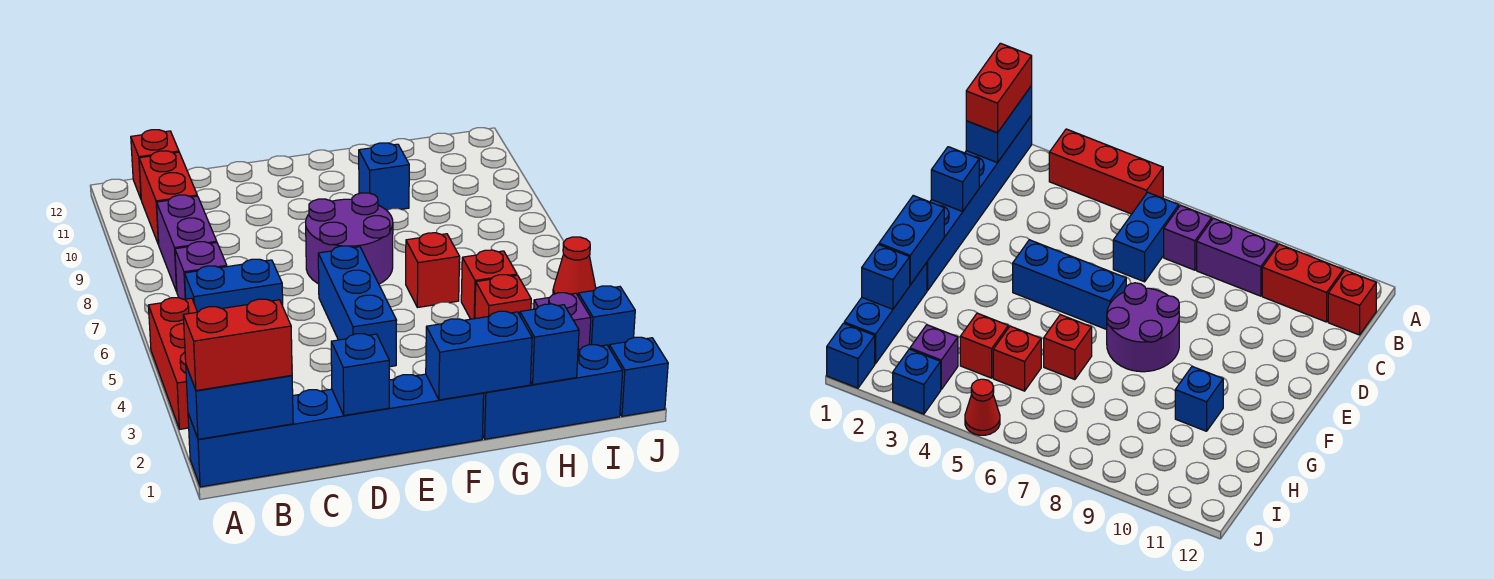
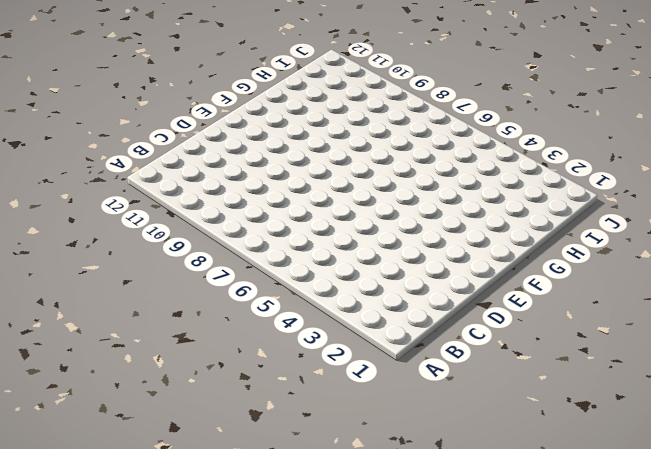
none -> blue brick A1:F1 level 1
none -> red brick A3:A5 level 1
none -> blue brick B6:C6 level 1

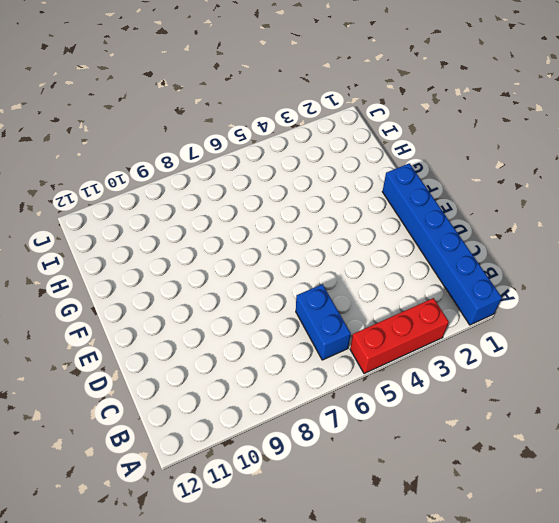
none -> purple brick B7 level 1
none -> purple brick B8:B9 level 1
none -> red brick B10:B11 level 1

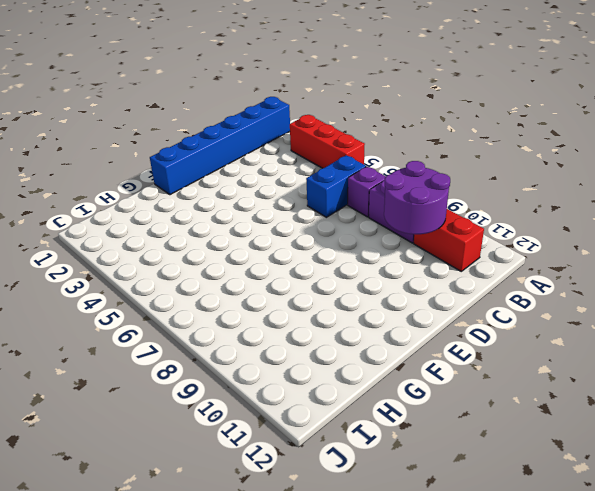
purple round brick B9:C10 level 2 -> purple round brick E7:F8 level 1
none -> red brick B12 level 1
none -> blue brick E4:E6 level 1
none -> blue brick G1:I1 level 1

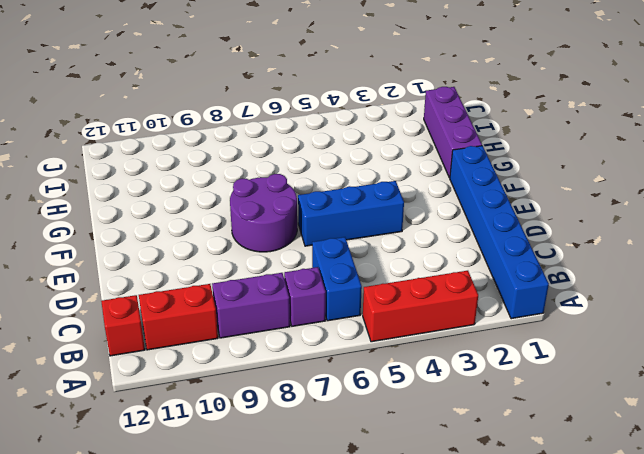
purple brick G1:I1 level 1 -> blue brick G1:I1 level 1
none -> red brick G6 level 1
none -> blue brick G10 level 1
none -> red brick H4 level 1

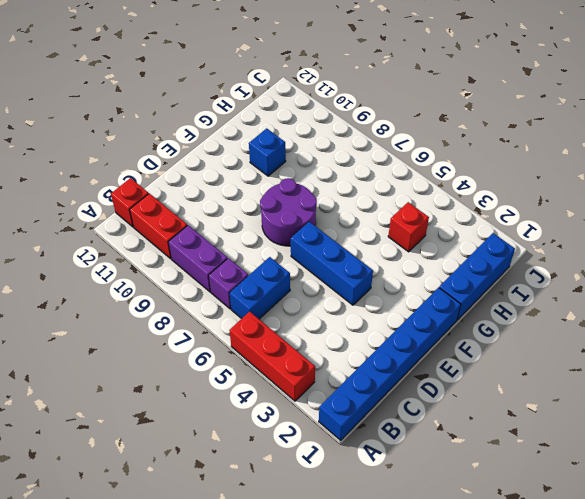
none -> red brick G6 level 1
none -> red brick H5 level 1
none -> purple brick I3 level 1

